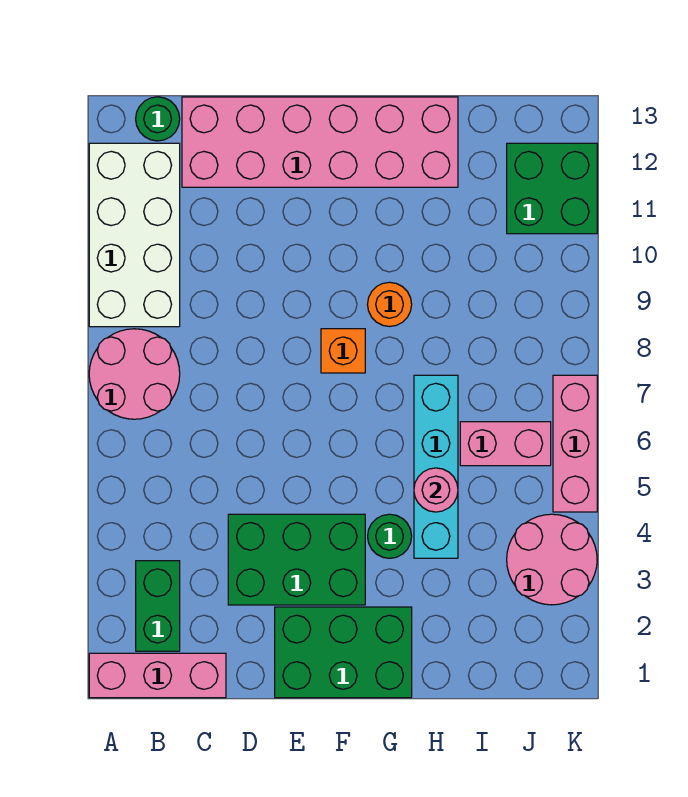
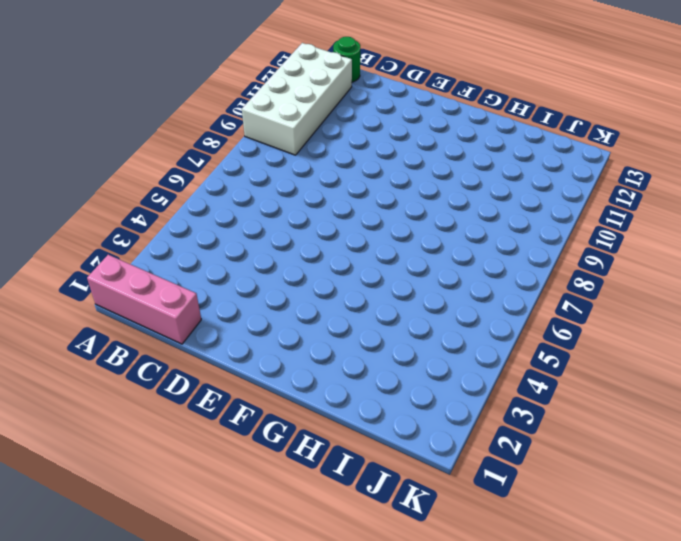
none -> pink round brick A7:B8 level 1
none -> green brick B2:B3 level 1
none -> pink brick C12:H13 level 1

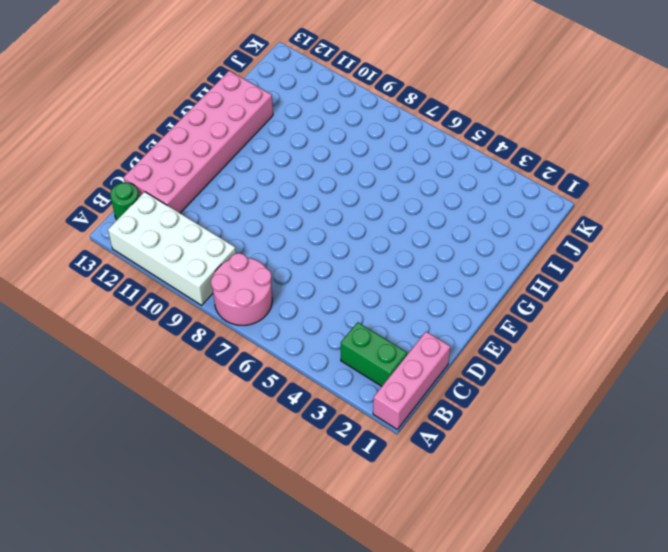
none -> green brick D3:F4 level 1
none -> green brick E1:G2 level 1
none -> orange brick F8 level 1

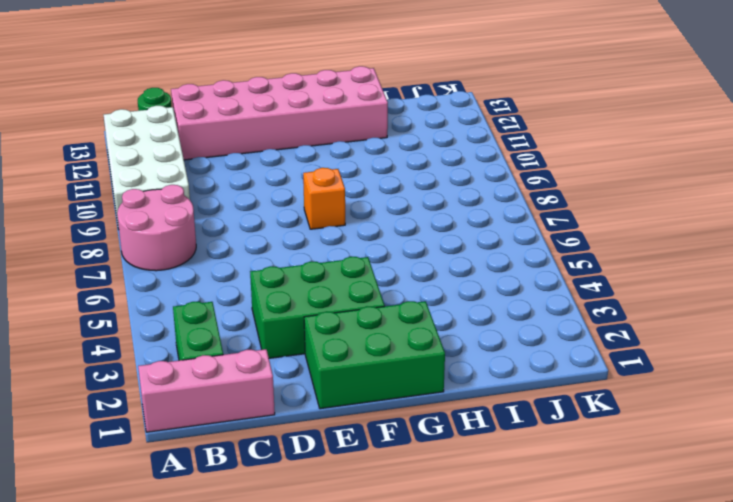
none -> green round brick G4 level 1
none -> orange round brick G9 level 1
none -> cyan brick H4:H7 level 1

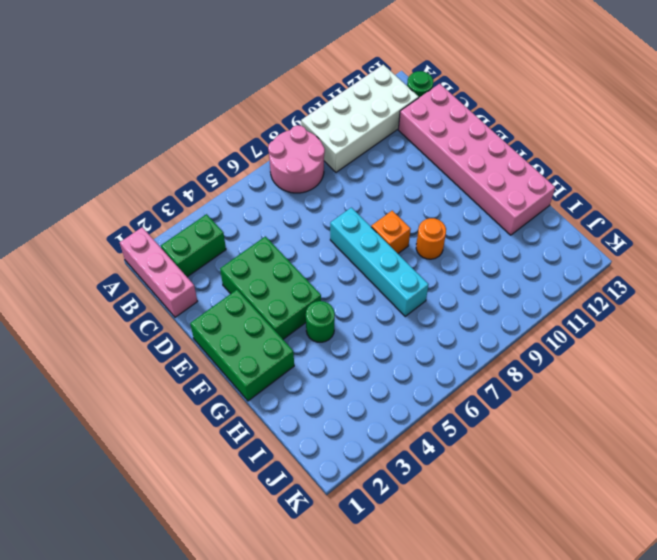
cyan brick E7:H7 level 1 -> cyan brick H4:H7 level 1
none -> pink brick I6:J6 level 1
none -> pink round brick J3:K4 level 1
none -> green brick J11:K12 level 1

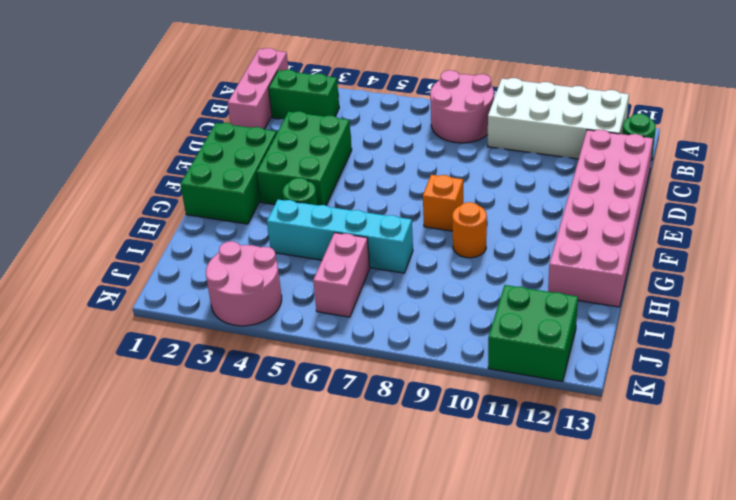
none -> pink brick K5:K7 level 1
none -> pink round brick H5 level 2

